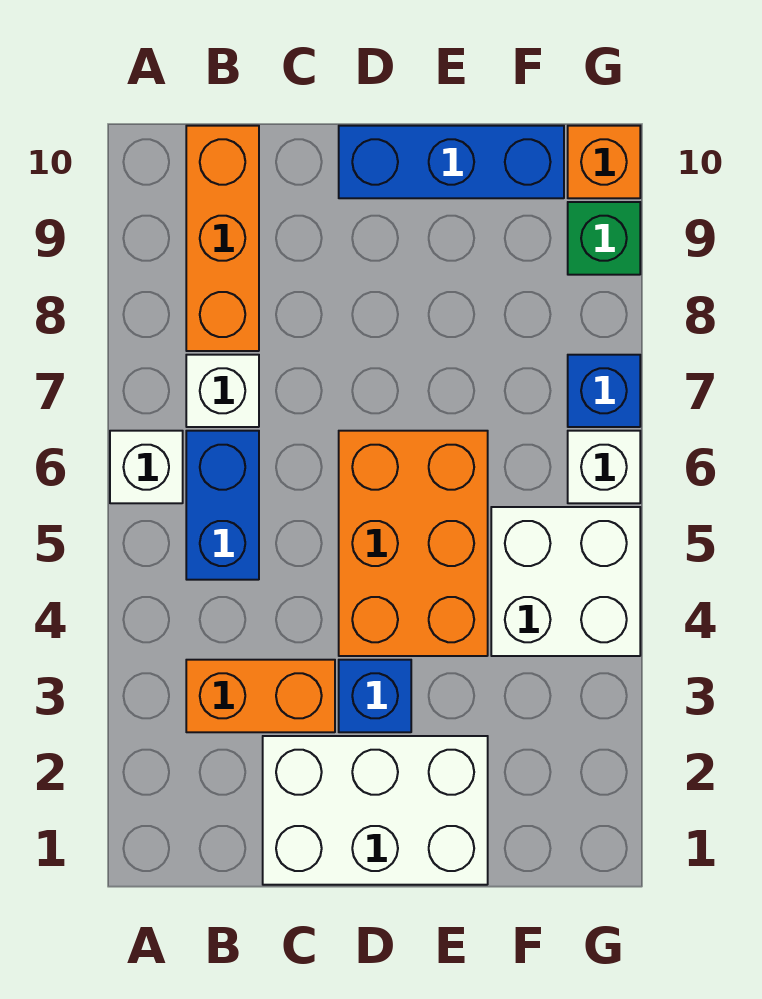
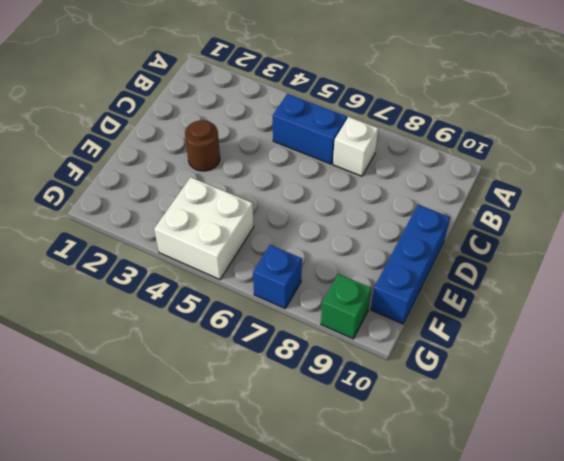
brown round brick D3 level 1 -> blue brick D3 level 1
none -> white brick A6 level 1
none -> orange brick B3:C3 level 1
none -> orange brick B8:B10 level 1

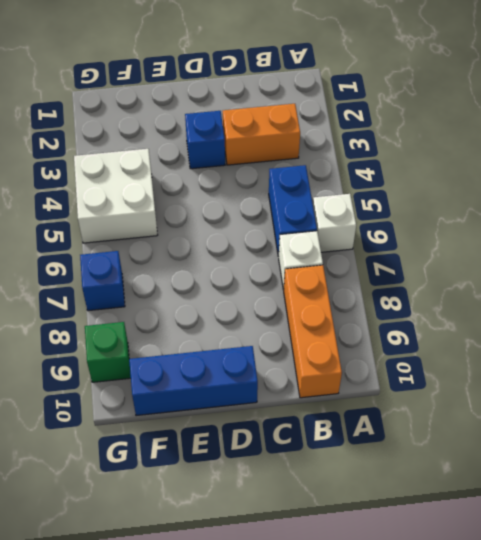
none -> white brick C1:E2 level 1
none -> orange brick D4:E6 level 1
none -> white brick G6 level 1

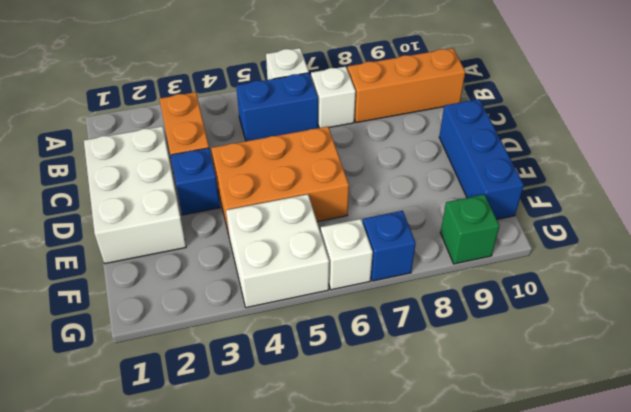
none -> orange brick G10 level 1

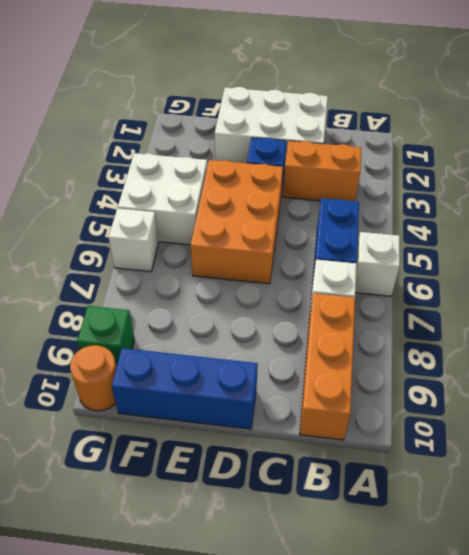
orange round brick G10 level 1 -> orange brick G10 level 1
none -> blue brick G7 level 1

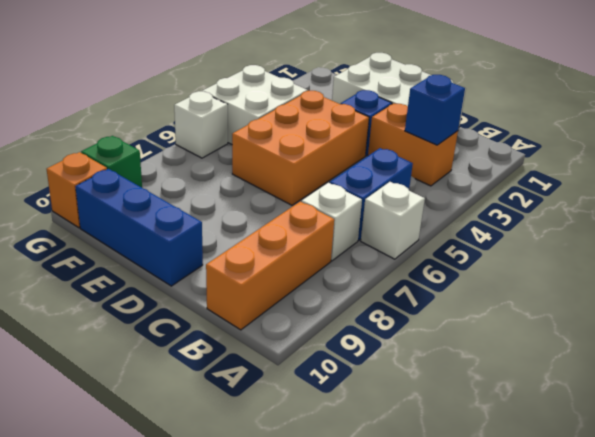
blue brick B3 level 2 -> blue brick G7 level 1

